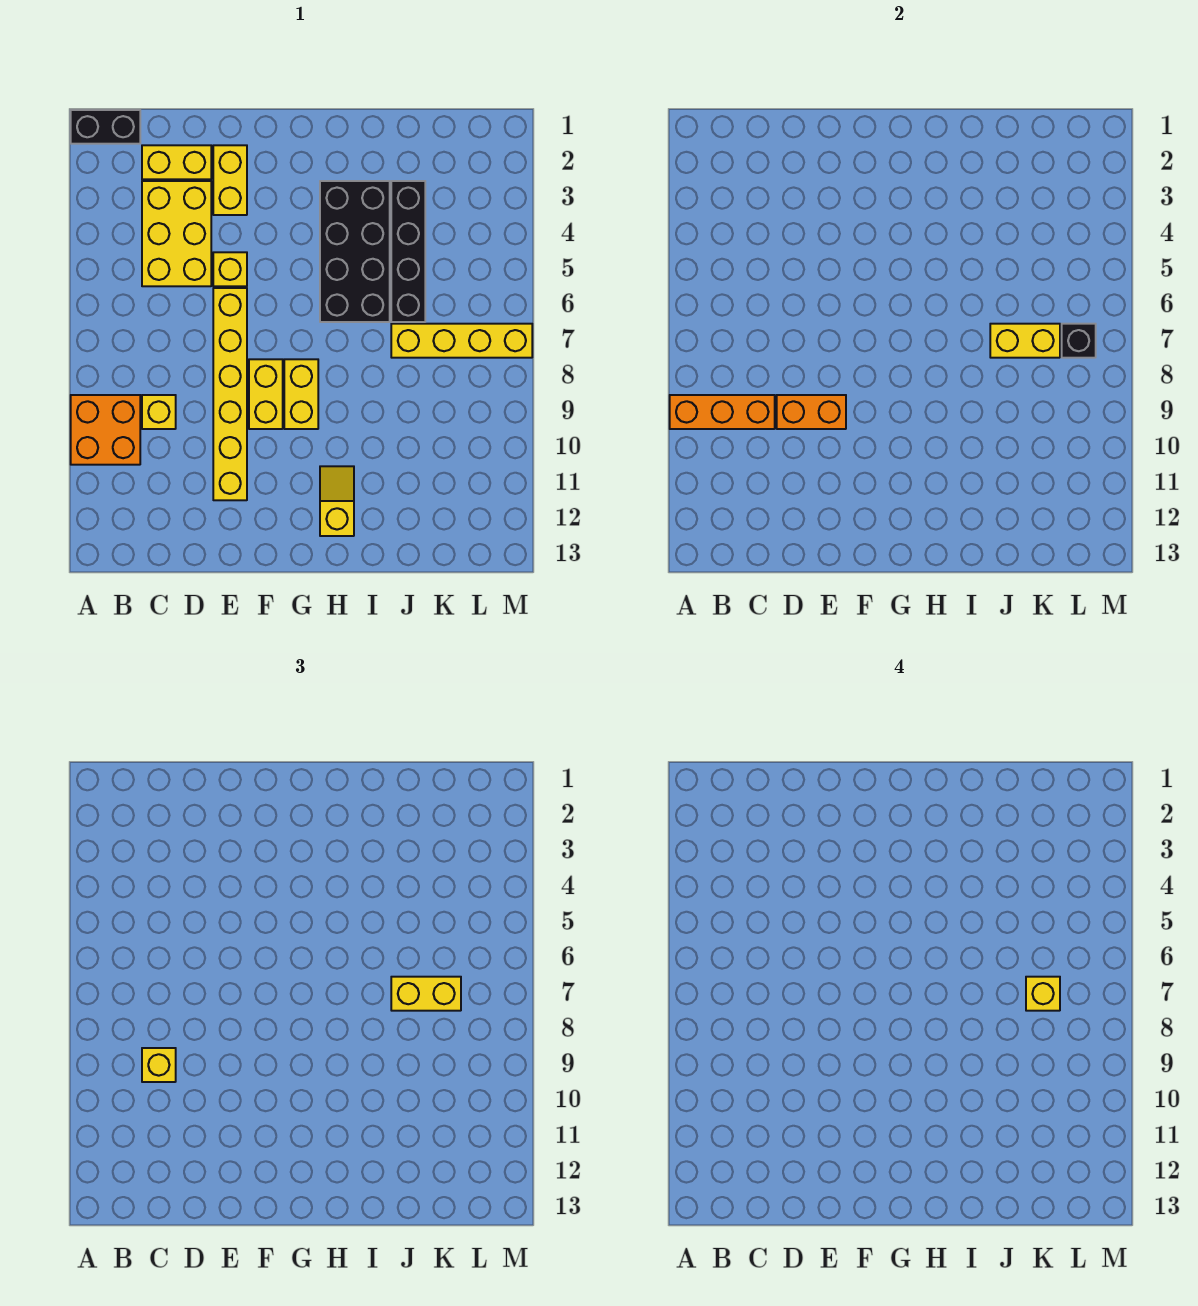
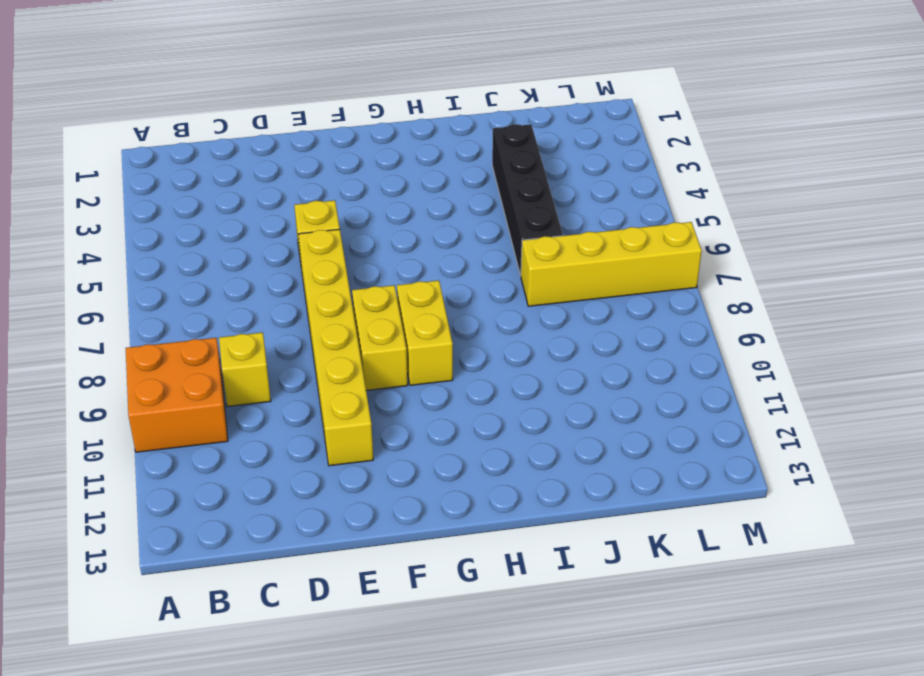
none -> black brick A1:B1 level 1
none -> yellow brick C2:D2 level 1
none -> yellow brick C3:D5 level 1

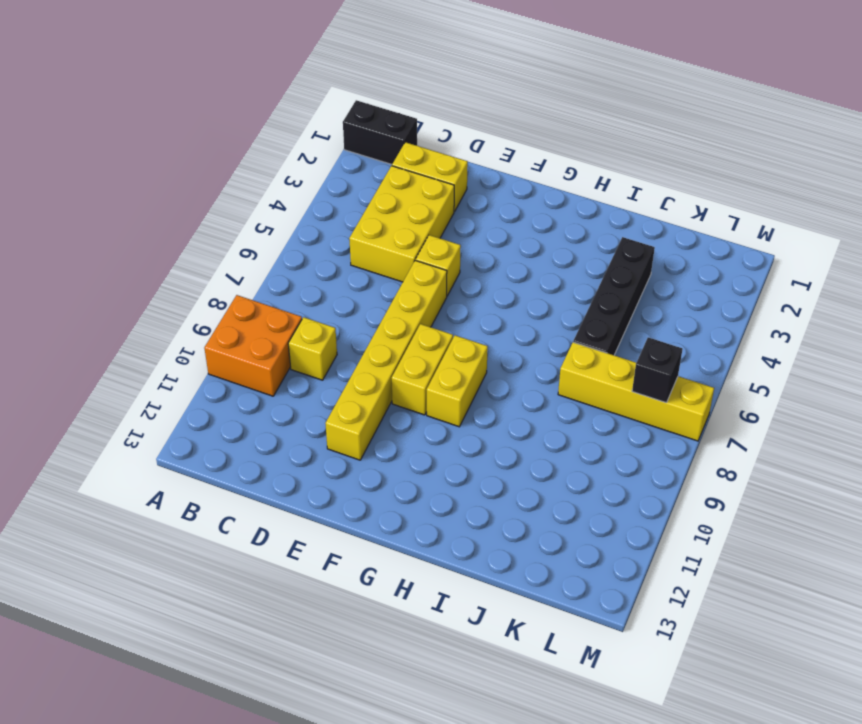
none -> yellow brick E2:E3 level 1
none -> black brick H3:I6 level 1
none -> yellow slope H11:H12 level 1 top 12

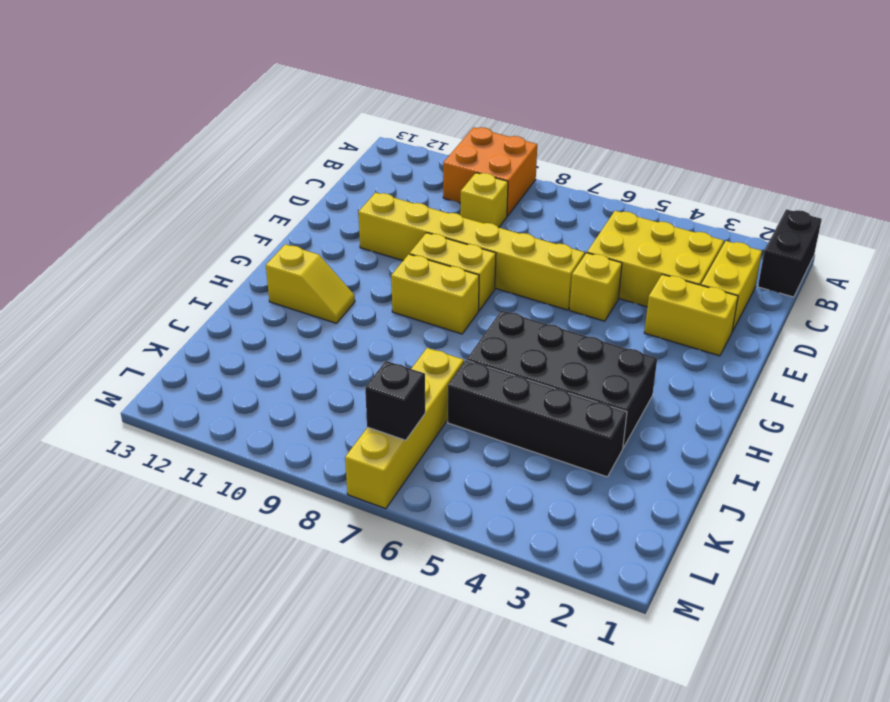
none -> orange brick A9:C9 level 2
none -> orange brick D9:E9 level 2
none -> yellow brick J7:K7 level 2

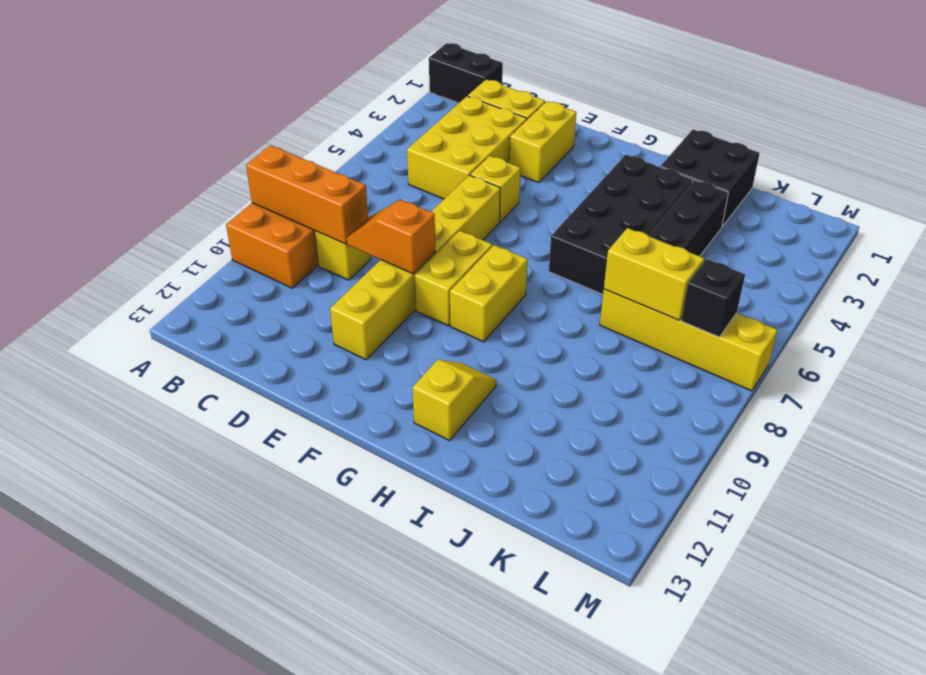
orange slope D9:E9 level 2 top E -> orange brick D9:E9 level 2
black brick I1:J2 level 1 -> none
none -> yellow brick C9 level 3
none -> yellow brick J7:K7 level 3
none -> yellow brick K7 level 4

